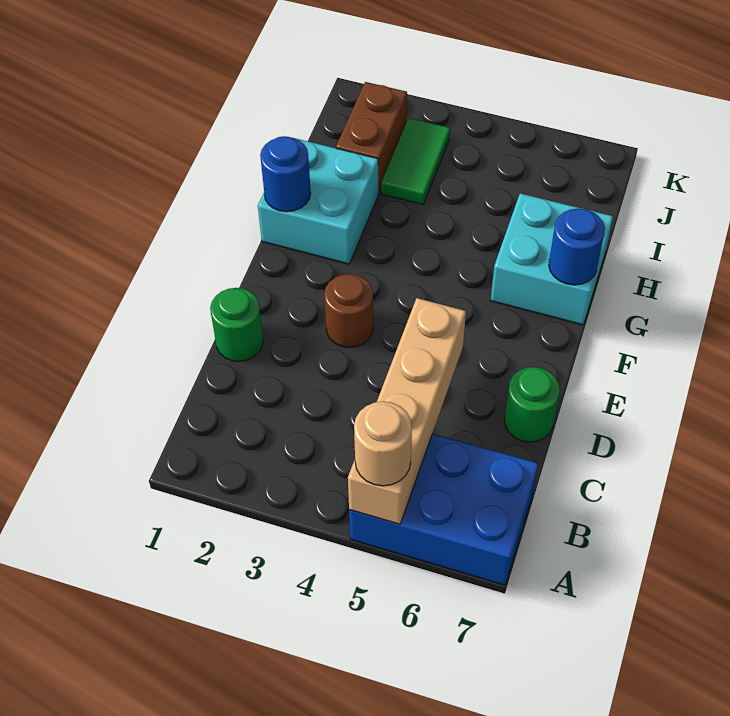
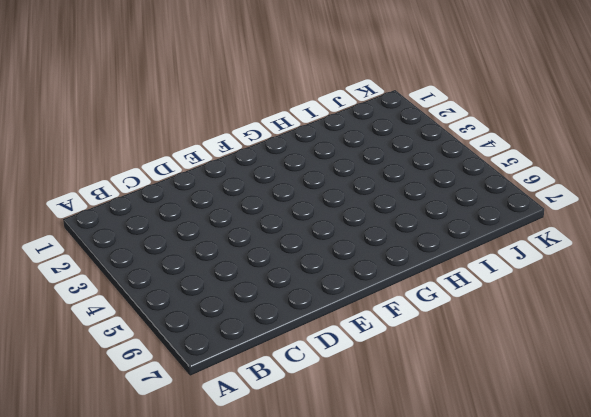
none -> blue brick A5:B7 level 1
none -> green round brick D1 level 1
none -> green round brick D7 level 1

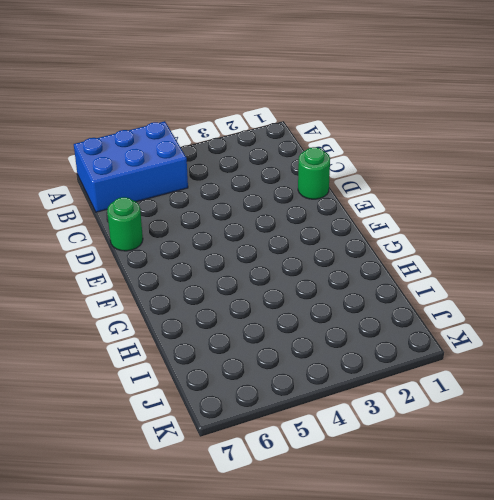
none -> brown round brick E3 level 1
none -> cyan brick G1:H2 level 1
none -> cyan brick G6:H7 level 1

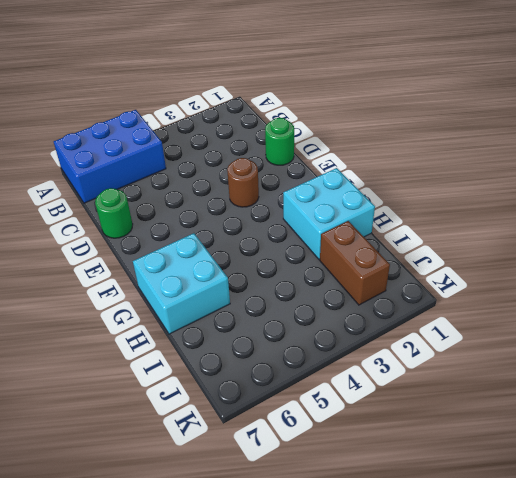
none -> green tile I3:J3 level 1
none -> tan brick A5:D5 level 2
none -> blue round brick G1 level 2

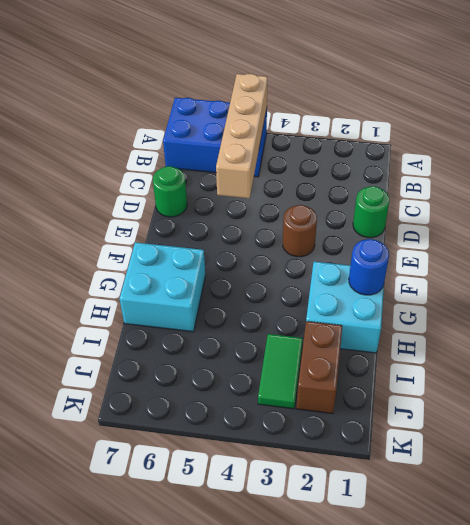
none -> blue round brick G7 level 2
none -> tan round brick A5 level 3

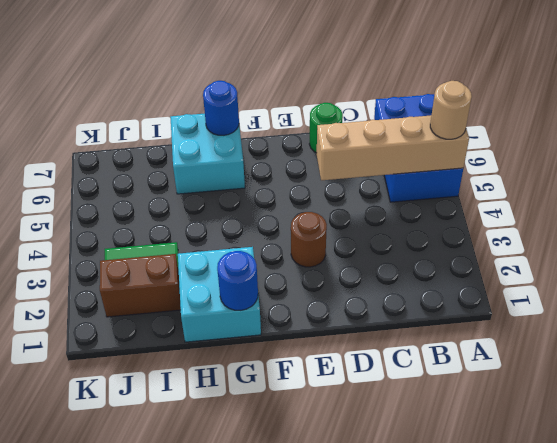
none -> green round brick D1 level 1

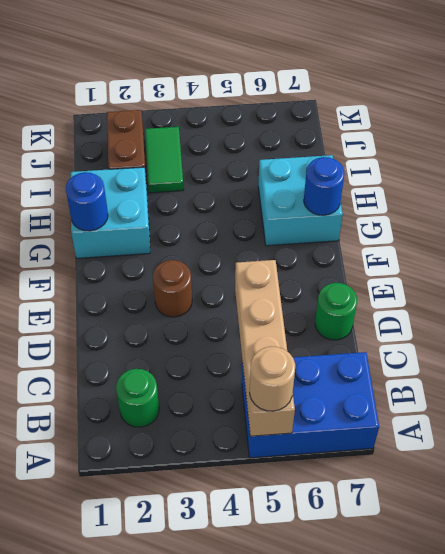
green round brick B2 level 1 -> green round brick D1 level 1

